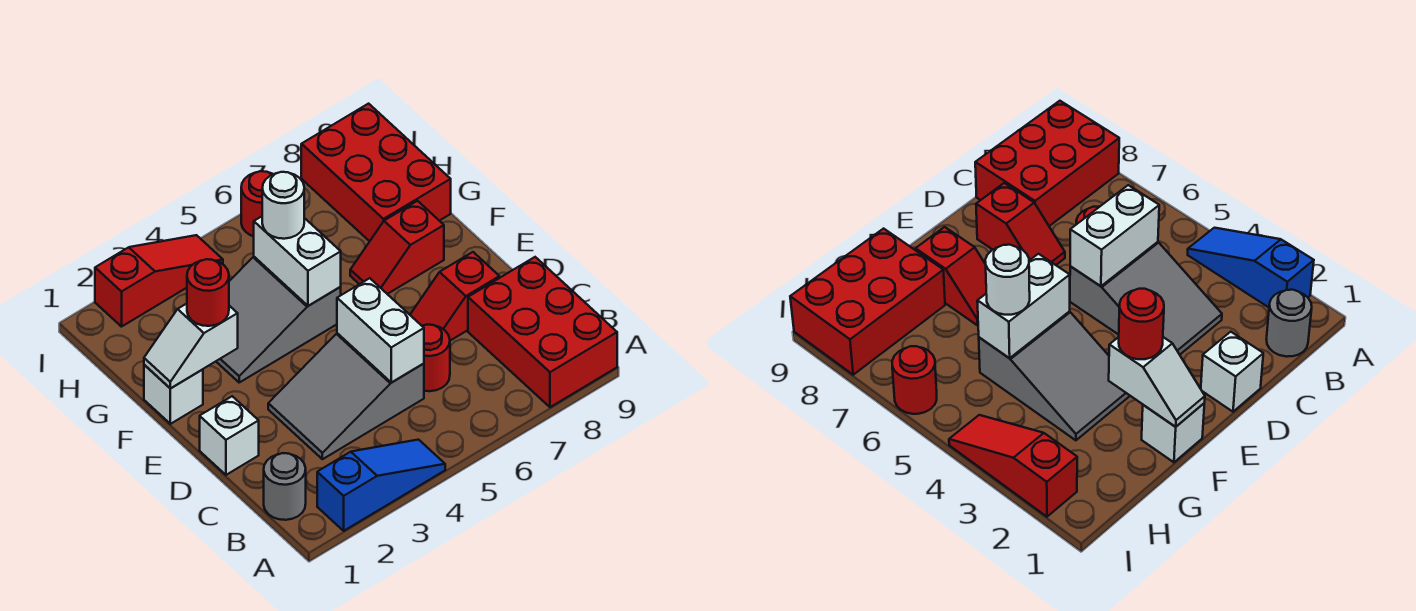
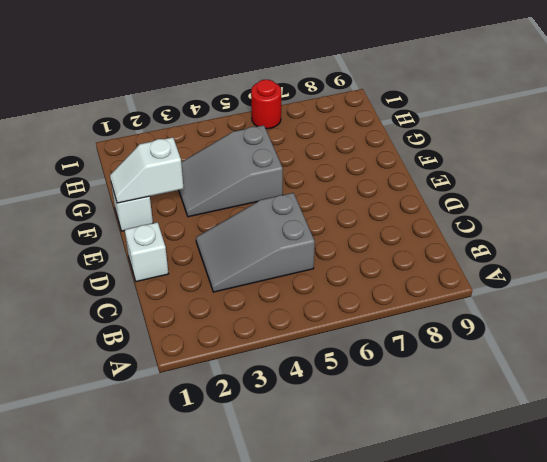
none -> blue slope A2:A4 level 1 top 2
none -> red brick A8:C9 level 1
none -> grey round brick B1 level 1

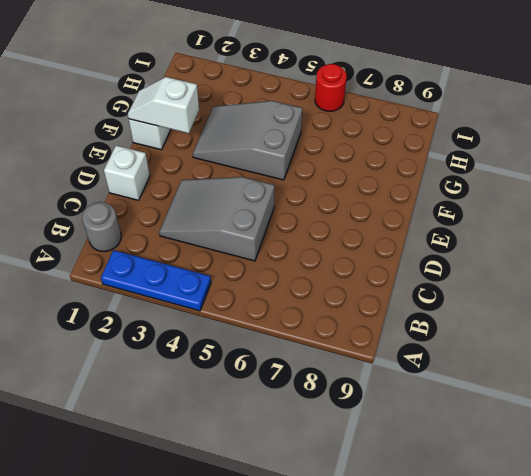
blue plate A2:A4 level 1 -> blue slope A2:A4 level 1 top 2
none -> red brick A8:C9 level 1
none -> red round brick C6 level 1
none -> red slope D7:D8 level 1 top 8

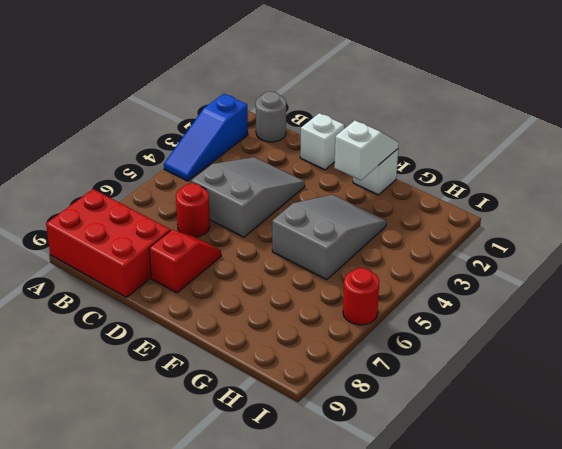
none -> red slope F7:F8 level 1 top 8
none -> red brick G8:I9 level 1
none -> red slope I2:I4 level 1 top 2

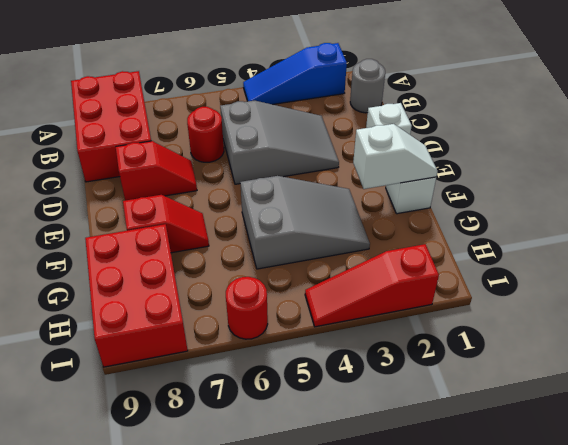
none -> white brick C5:D5 level 2
none -> white brick F5:G5 level 2
none -> red round brick F2 level 3

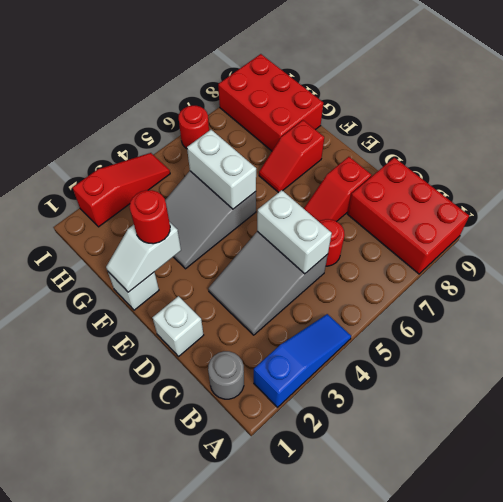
none -> white round brick G5 level 3

